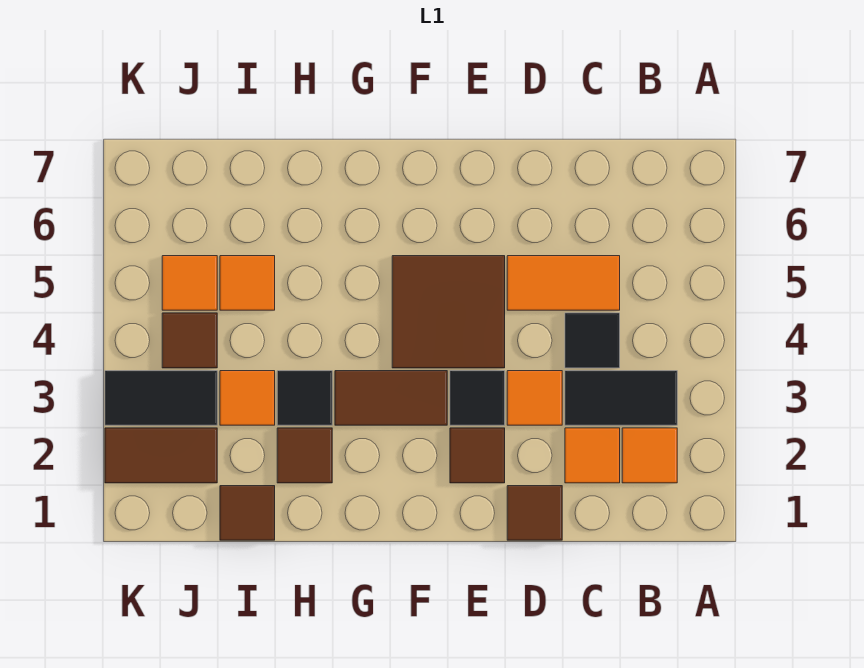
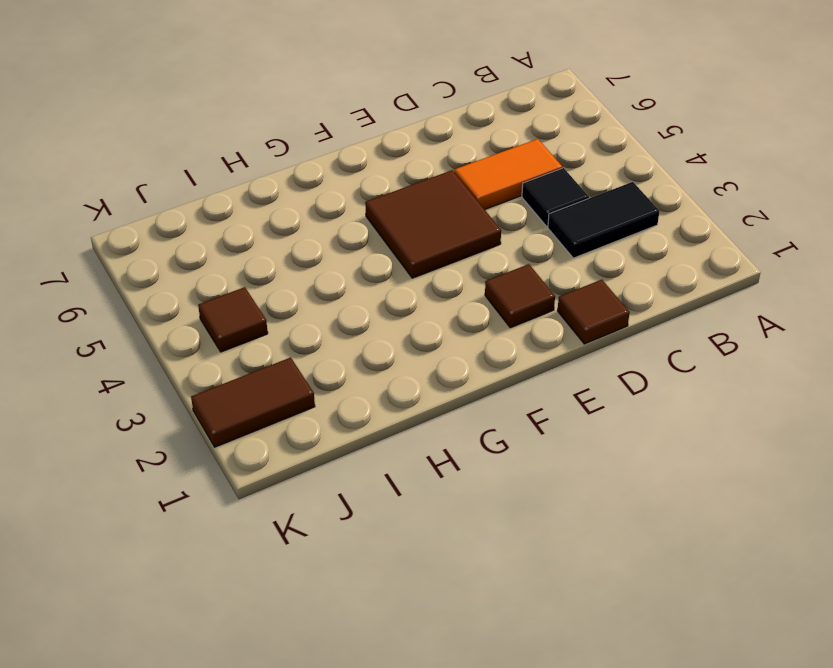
none -> orange tile B2 level 1
none -> orange tile C2 level 1
none -> orange tile D3 level 1

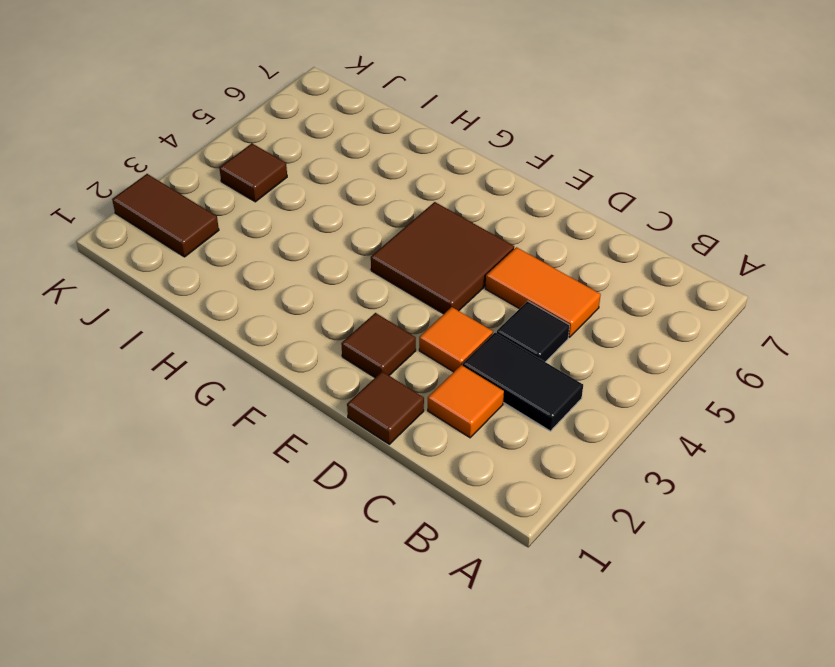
none -> orange tile B2 level 1
none -> black tile E3 level 1
none -> brown tile F3:G3 level 1

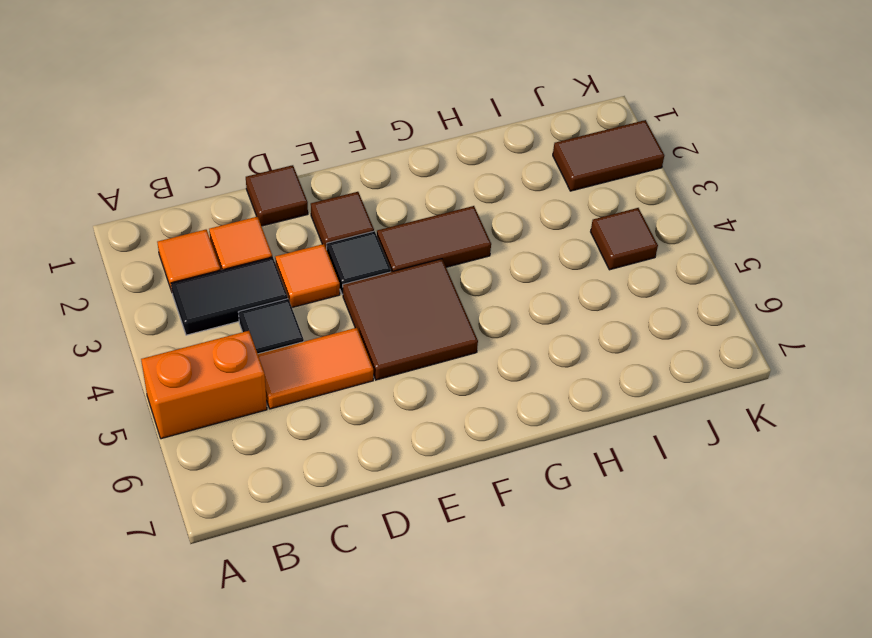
orange brick A5:B5 level 1 -> none
none -> brown tile H2 level 1
none -> black tile H3 level 1
none -> brown tile I1 level 1

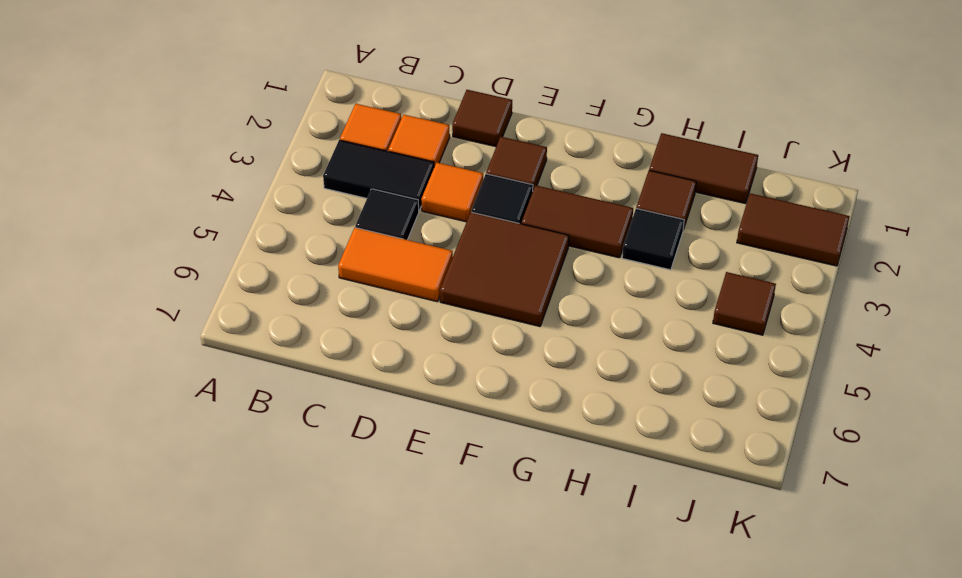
brown tile H1:I1 level 1 -> brown tile I1 level 1
none -> orange tile I3 level 1
none -> orange tile I5 level 1
none -> black tile J3:K3 level 1

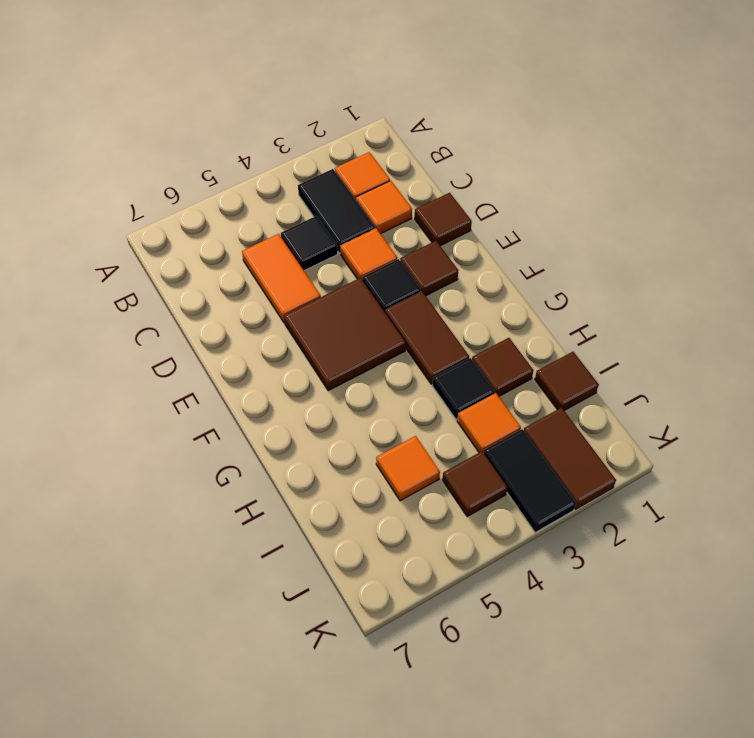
none -> orange tile J5 level 1

